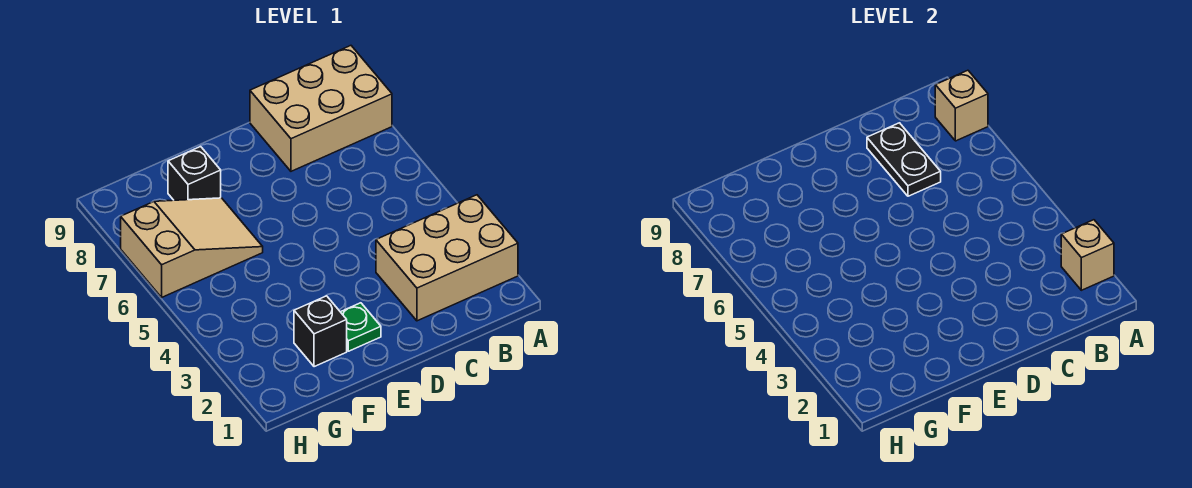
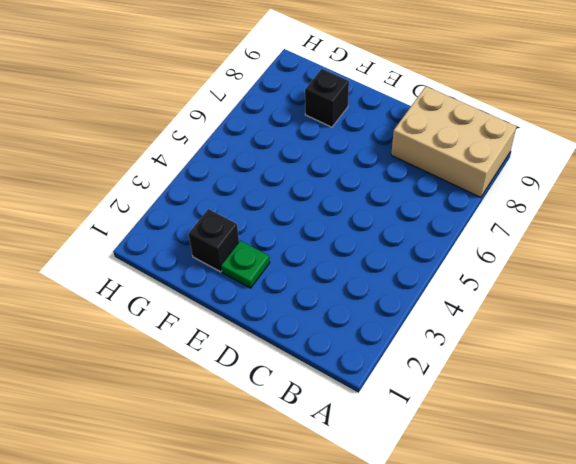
none -> tan brick A2:C3 level 1
none -> tan slope F6:H7 level 1 top H

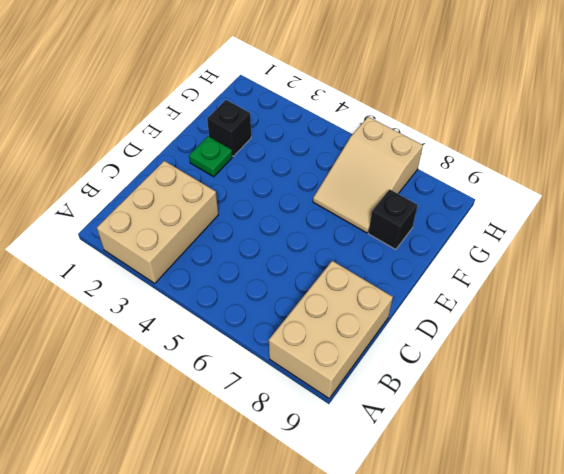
none -> tan brick A2 level 2
none -> tan brick A8 level 2

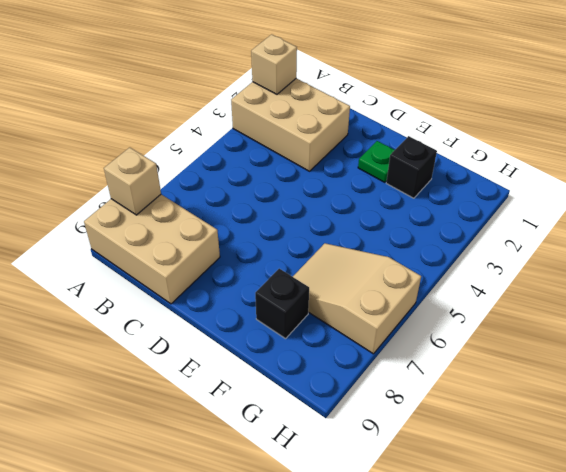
none -> black plate C7:C8 level 2

